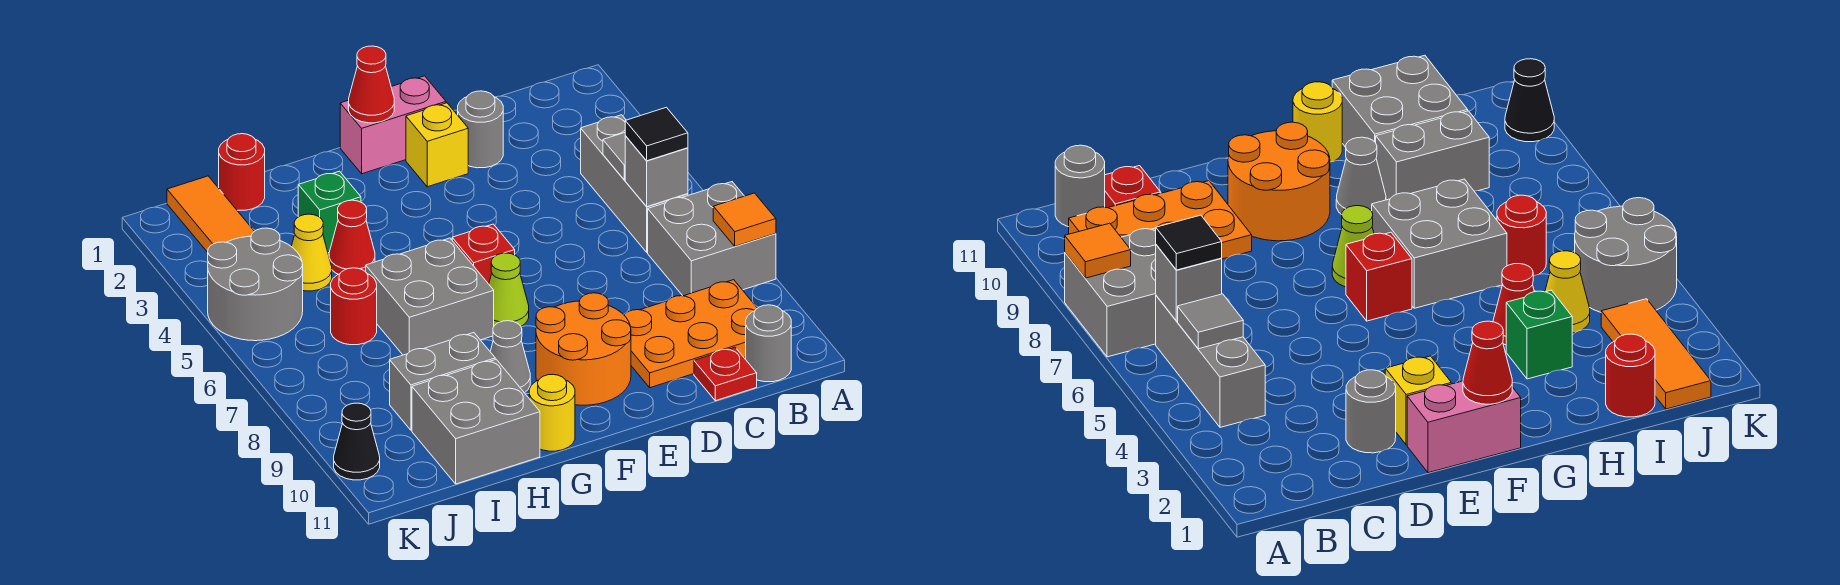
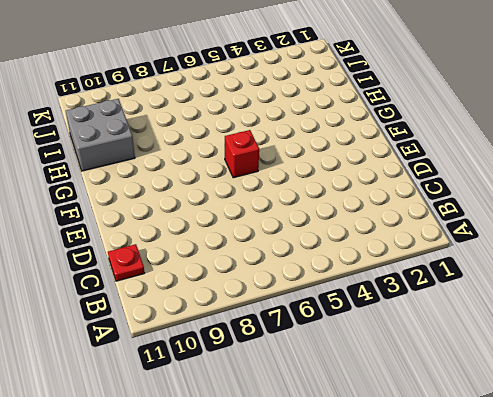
none -> grey brick A7:B8 level 1
none -> grey brick B4:B6 level 1
none -> orange plate B9:D10 level 1

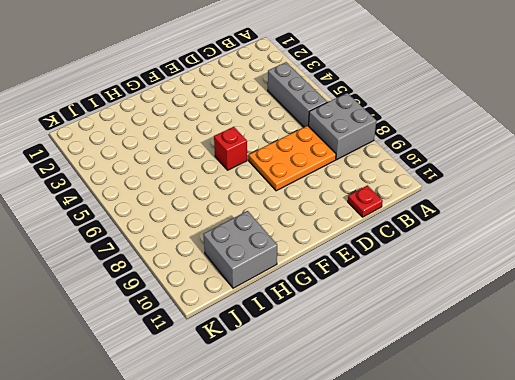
orange plate C7:E8 level 1 -> orange plate B9:D10 level 1
none -> grey round brick B11 level 1
none -> grey round brick D2 level 1
none -> pink brick E1:F1 level 1

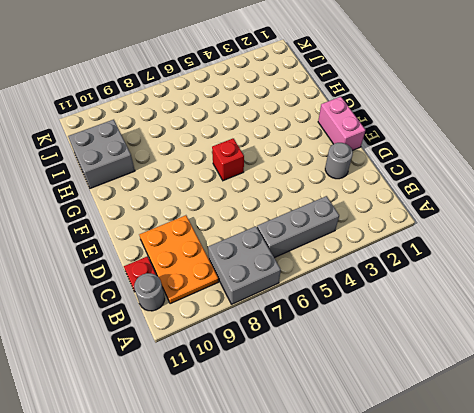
none -> yellow brick E2 level 1
none -> orange round brick E9:F10 level 1
none -> lime cone F7 level 1

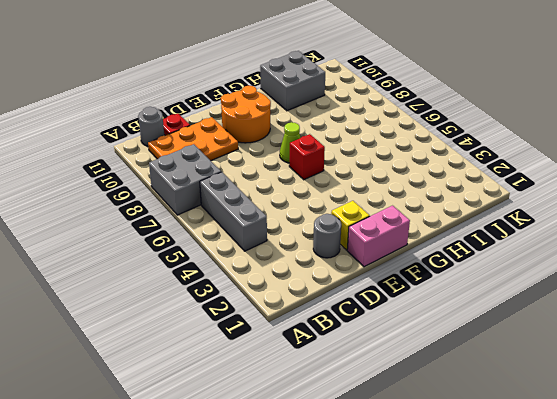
none -> grey brick G6:H7 level 1
none -> grey cone G9 level 1
none -> yellow round brick G11 level 1

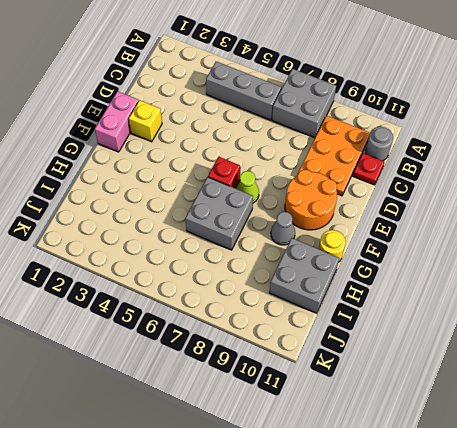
none -> grey round brick D2 level 1
none -> green brick H3 level 1
none -> red cone H4 level 1

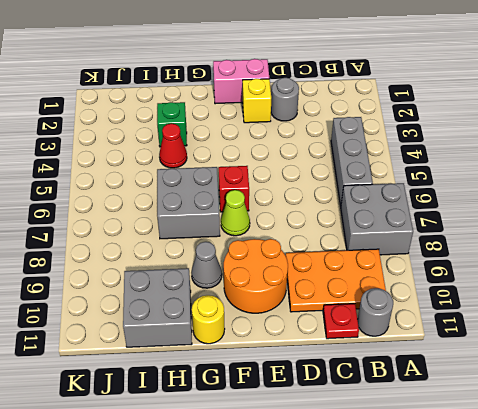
none -> grey brick H9:I9 level 1
none -> red round brick I1 level 1
none -> yellow cone I4 level 1

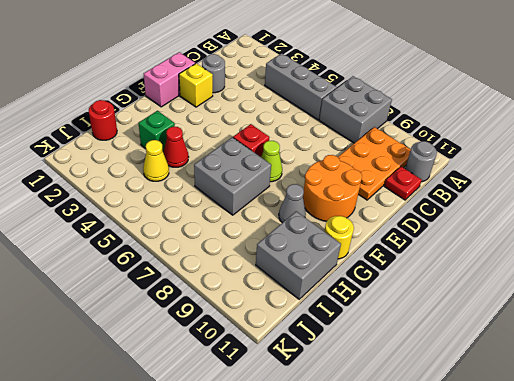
none -> grey brick H9:I9 level 1
none -> red round brick I6 level 1
none -> orange tile J1:J3 level 1

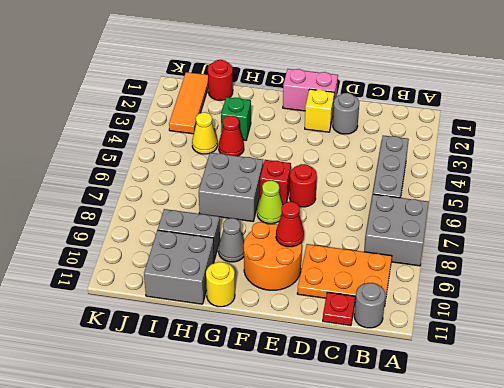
red round brick E6 level 1 -> red round brick I6 level 1
red cone E9 level 2 -> red cone F1 level 2
none -> grey round brick J4:K5 level 1
none -> black cone K10 level 1
none -> orange tile A8 level 2

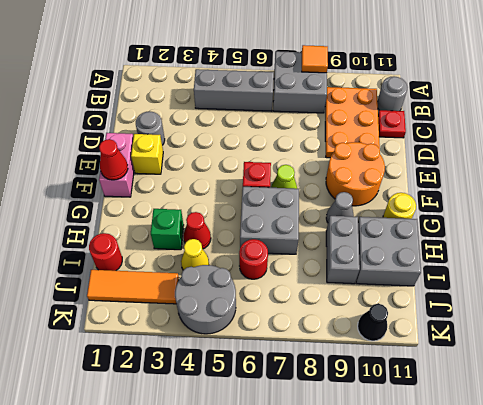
none -> grey tile B5 level 2
none -> grey brick B6 level 2
none -> black tile B6 level 3

